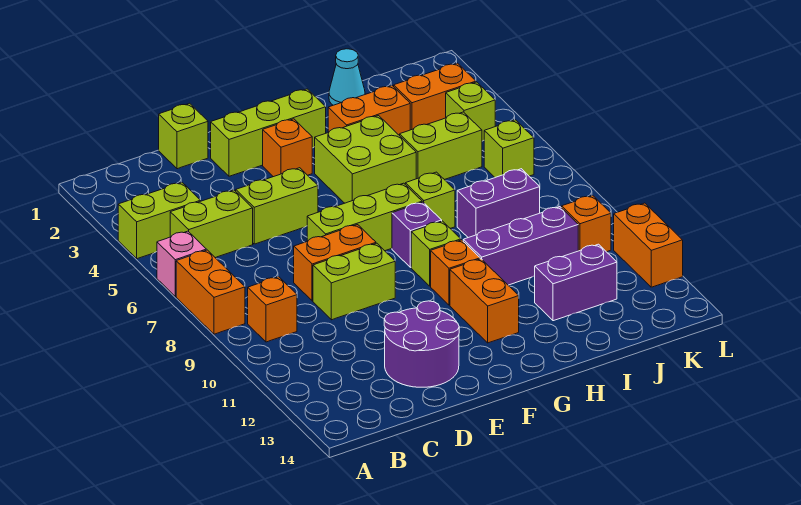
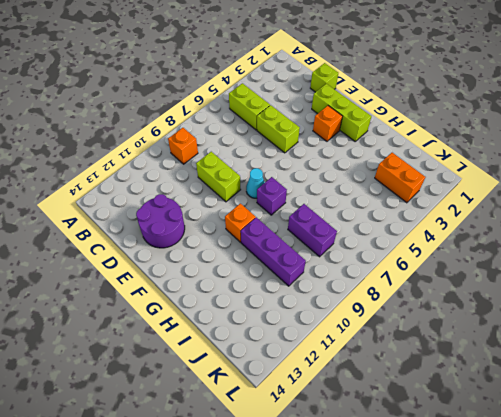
cyan cone F8 level 1 -> cyan cone I1 level 1
none -> lime brick A4:B4 level 1
none -> pink brick A6 level 1
none -> orange brick A7:A8 level 1
none -> orange brick D8:E8 level 1

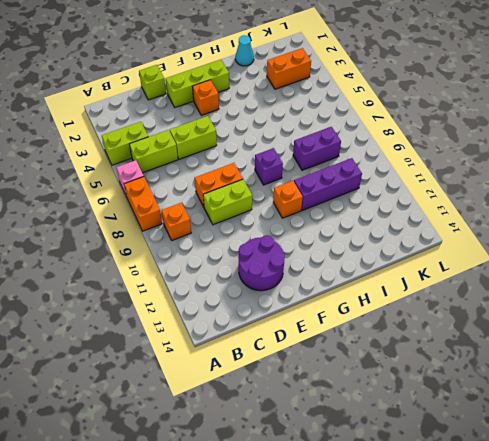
none -> lime brick E7:G7 level 1
none -> lime brick G4:H5 level 1
none -> lime brick G9 level 1
none -> orange brick G11:G12 level 1

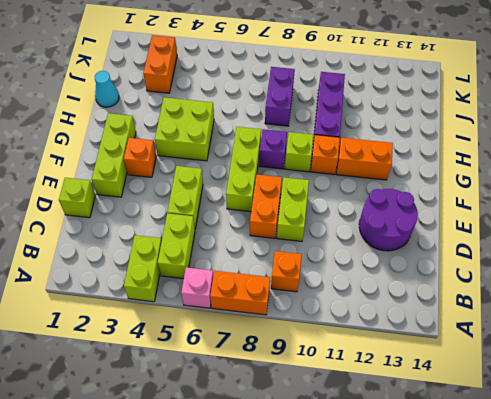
none -> orange brick H3:I3 level 1
none -> lime brick H7 level 1
none -> lime brick I5:J5 level 1
none -> purple brick I12:J12 level 1

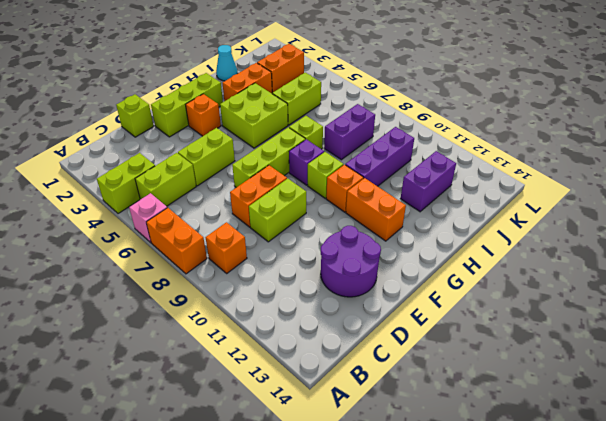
none -> lime brick K4 level 1
none -> lime brick K6 level 1
none -> orange brick K10 level 1
none -> orange brick L11:L12 level 1

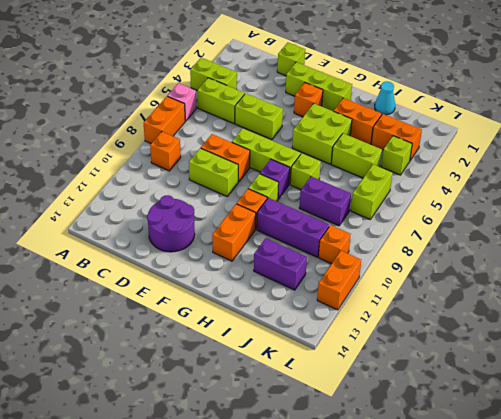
lime brick K6:K7 level 1 -> lime brick K6 level 1

